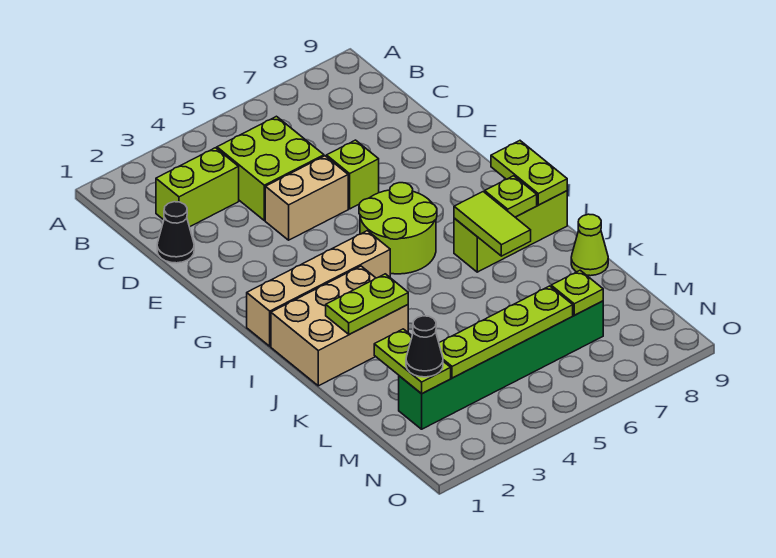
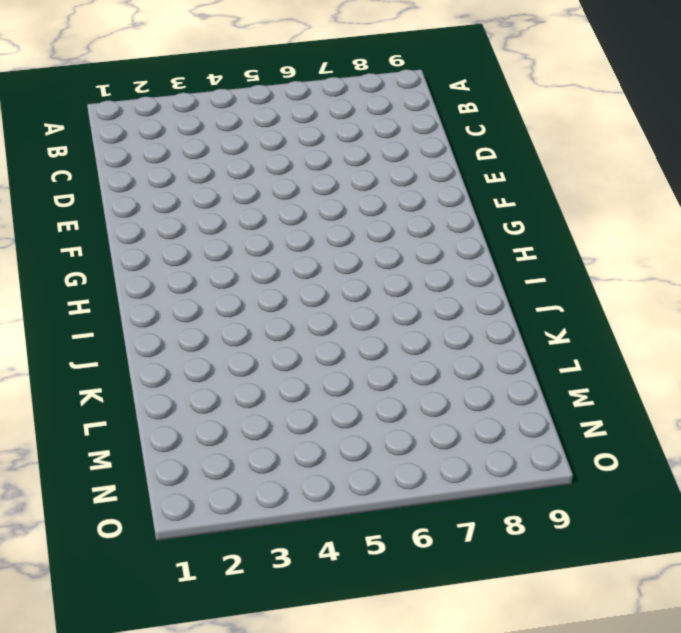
none -> lime brick C2:C3 level 1
none -> lime brick C4:D5 level 1
none -> black cone D1 level 1

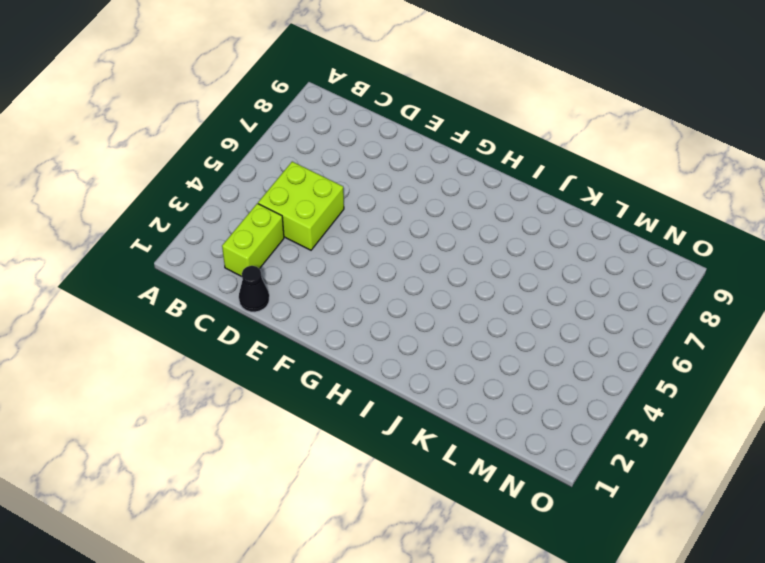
none -> tan brick E4:E5 level 1
none -> lime brick E6 level 1
none -> lime round brick G5:H6 level 1

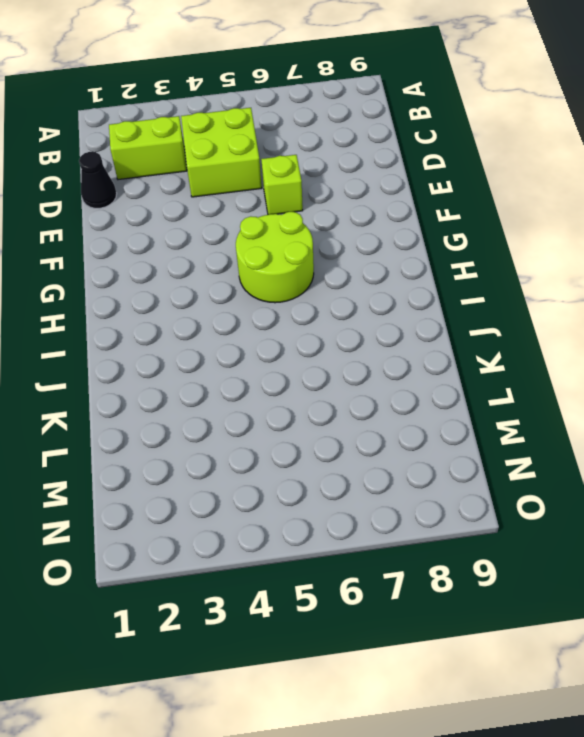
none -> tan brick E4:E5 level 1
none -> tan brick H1:H4 level 1
none -> tan brick I1:J3 level 1

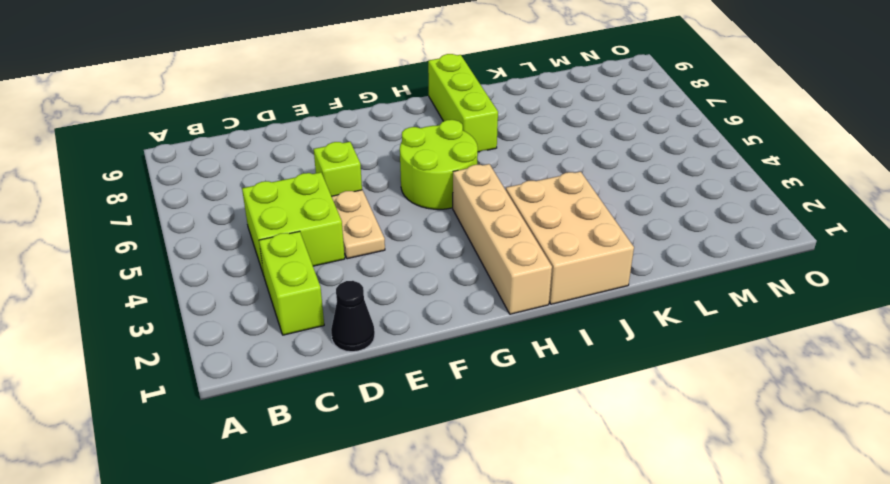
tan plate E4:E5 level 1 -> tan brick E4:E5 level 1
none -> lime cone K9 level 1
none -> green brick M2:M7 level 1
none -> lime plate H9:I9 level 2

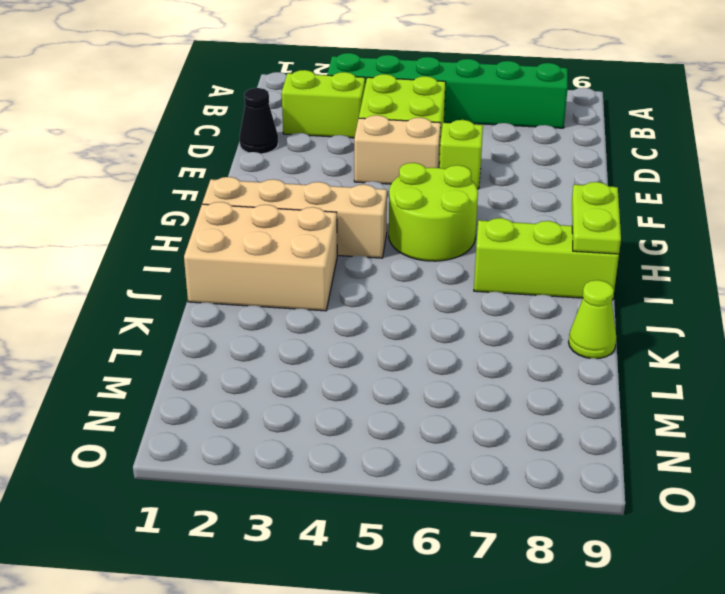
green brick B3:B8 level 1 -> green brick M2:M7 level 1
none -> lime tile I7:J7 level 2
none -> lime plate I8 level 2
none -> lime plate J2:J3 level 2

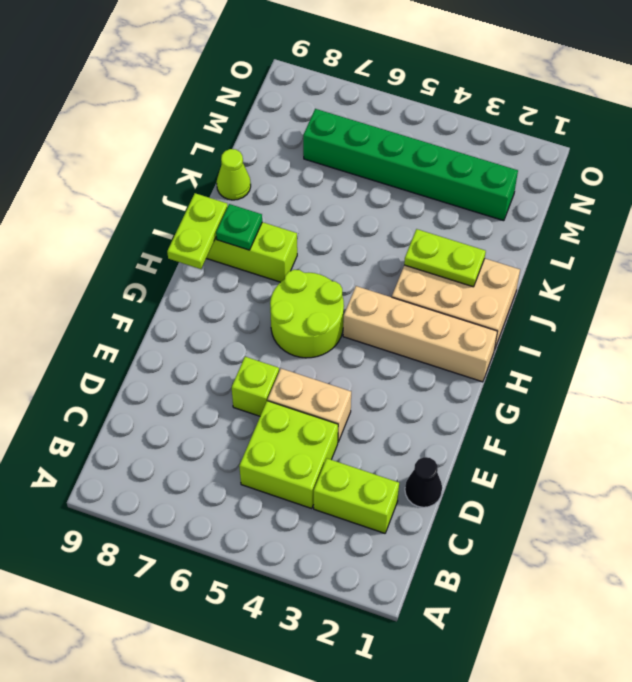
green plate I8 level 2 -> lime plate I8 level 2
none -> lime tile I7:J7 level 2
none -> lime plate L2:M2 level 2
none -> lime plate M3:M6 level 2

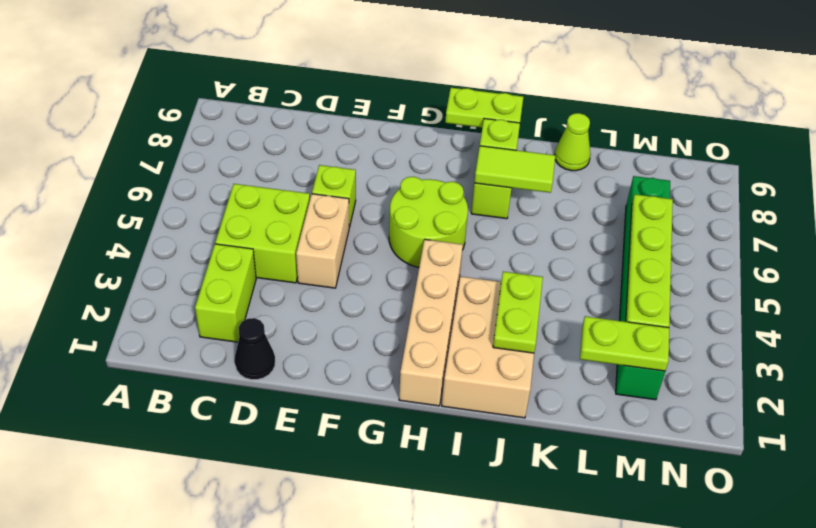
none -> lime plate M7 level 2
none -> black cone M2 level 3

